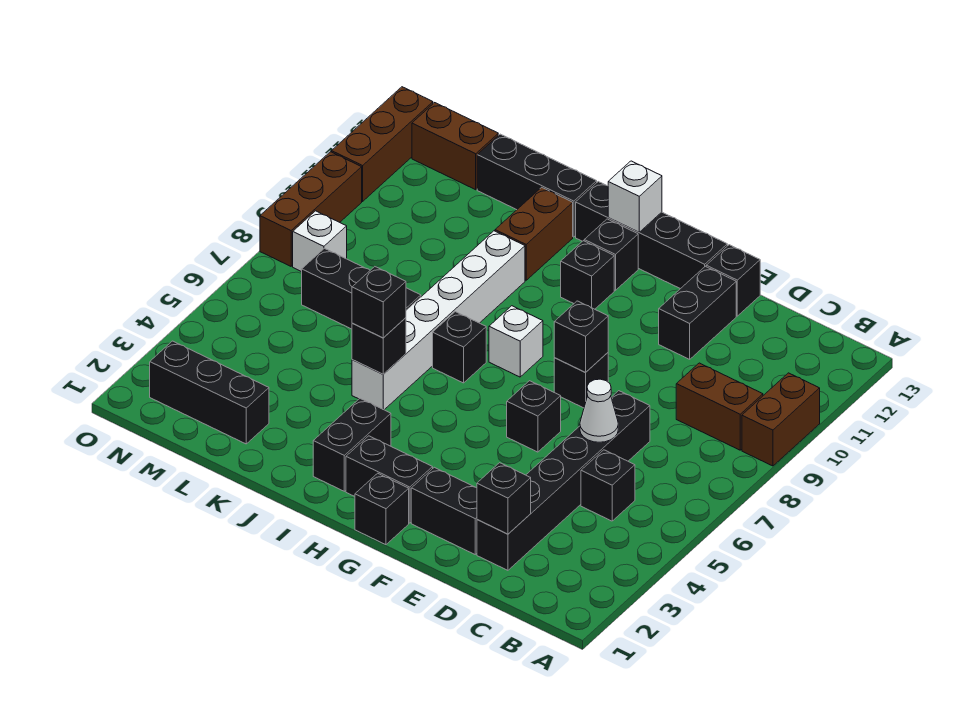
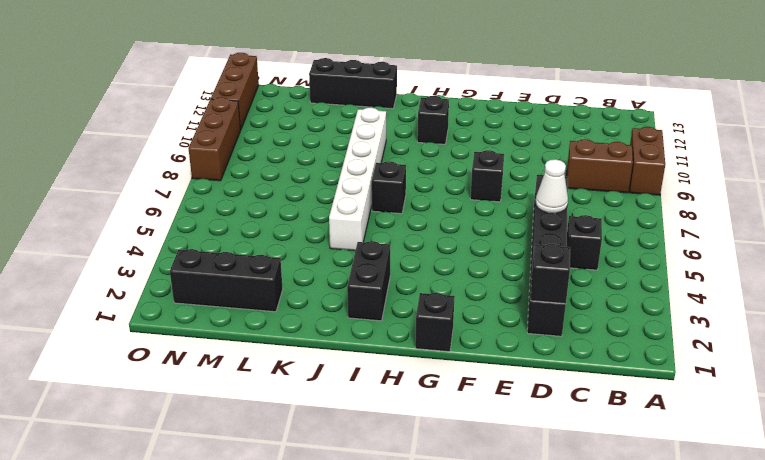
none -> black brick E2:F2 level 1
none -> black brick E11:E12 level 1
none -> black brick E13 level 1
none -> black brick F6 level 1

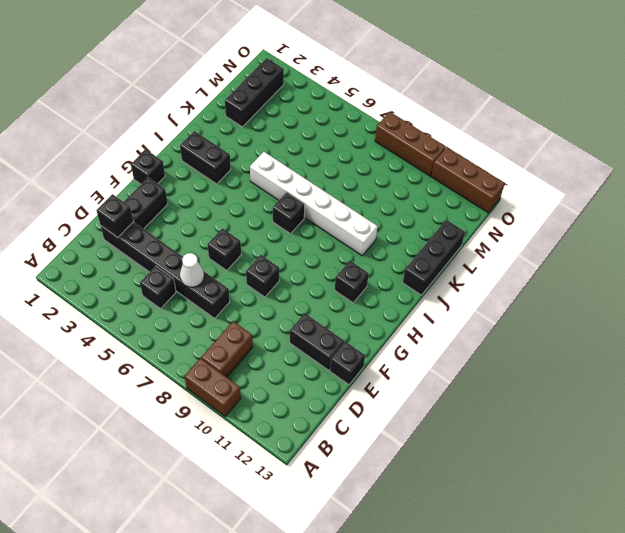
none -> black brick F13:I13 level 1
none -> black brick G2:H2 level 1
none -> white brick H8 level 1
none -> black brick H12 level 1

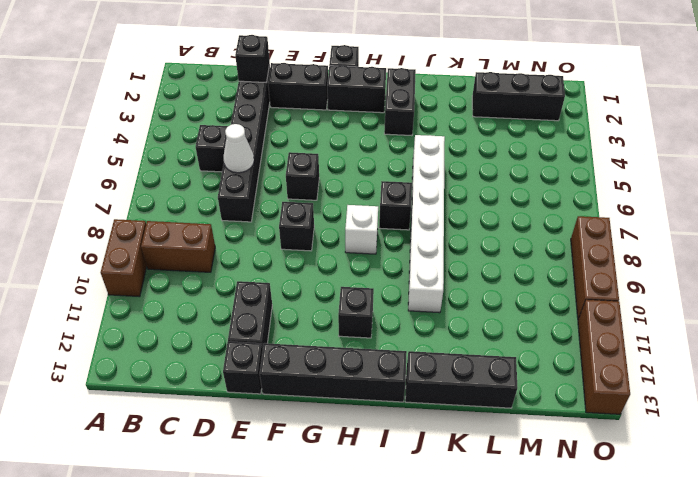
none -> black brick H12 level 1
none -> brown brick J11:J12 level 1
none -> black brick K7:M7 level 1
none -> brown brick M13:N13 level 1

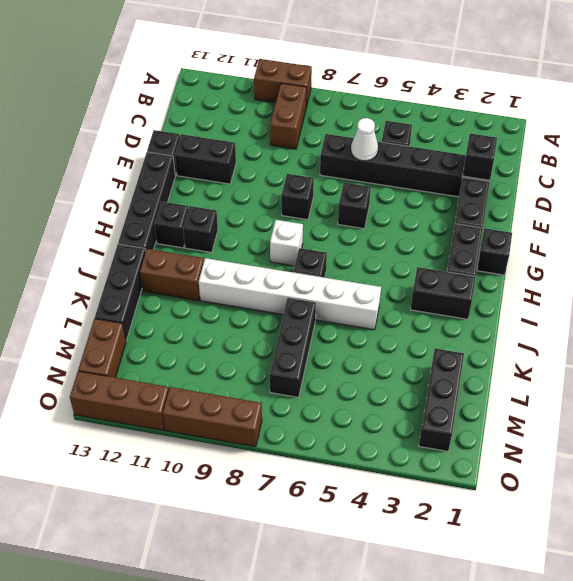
none -> white brick N8 level 1
none -> black brick F8 level 2
none -> white brick H13 level 2
none -> black brick J5 level 2

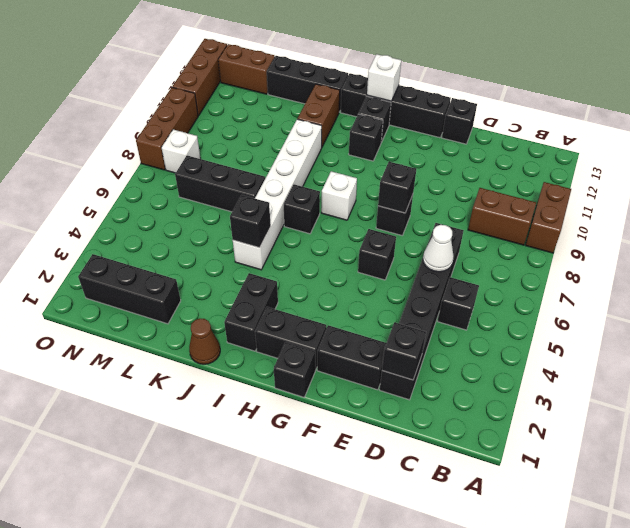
brown cone J1 level 1 -> none
none -> black brick E11:E12 level 1
none -> black brick J5 level 3

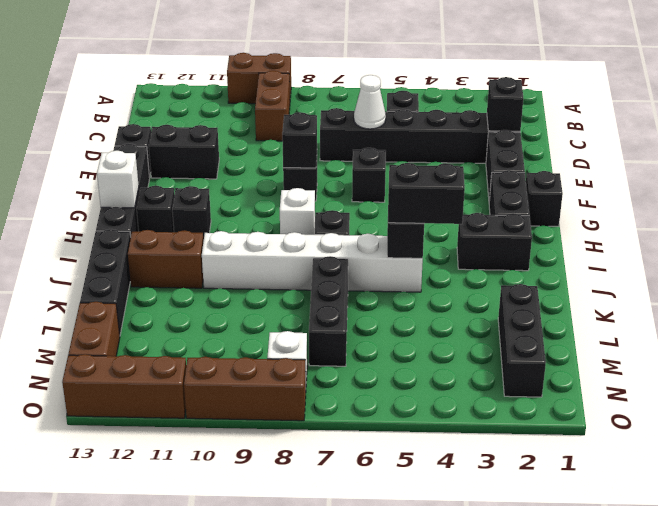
black brick J4:J5 level 3 -> black brick J5 level 3

